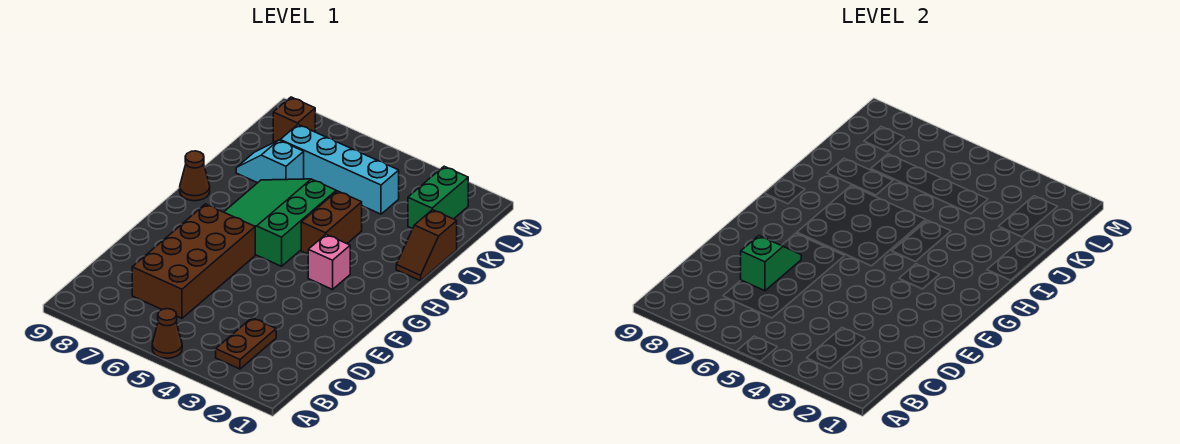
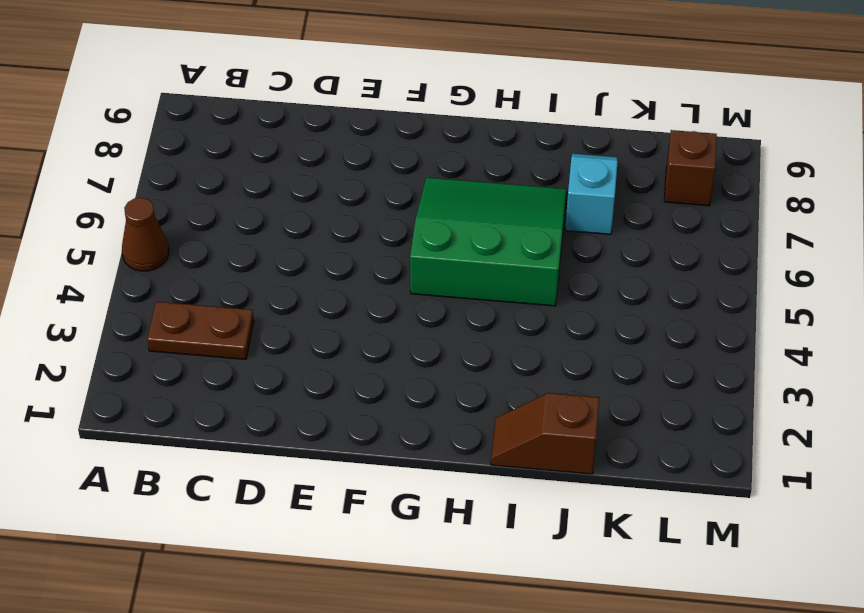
none -> brown brick C6:F7 level 1
none -> pink brick G3 level 1
none -> brown brick H4:I4 level 1

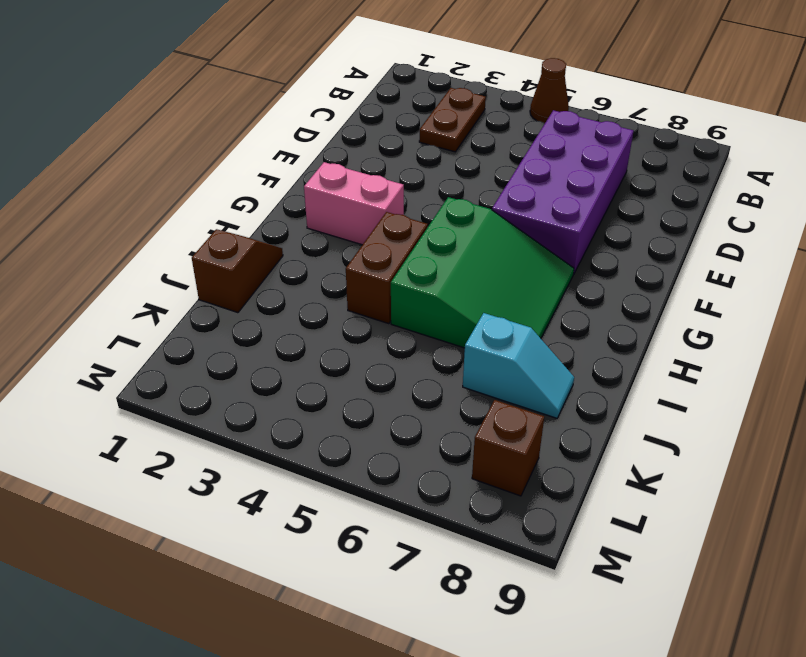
purple brick C6:F7 level 1 -> brown brick C6:F7 level 1
pink brick G2:G3 level 1 -> pink brick G3 level 1
none -> brown cone H9 level 1
none -> green brick K2:L2 level 1
none -> cyan brick K4:K7 level 1

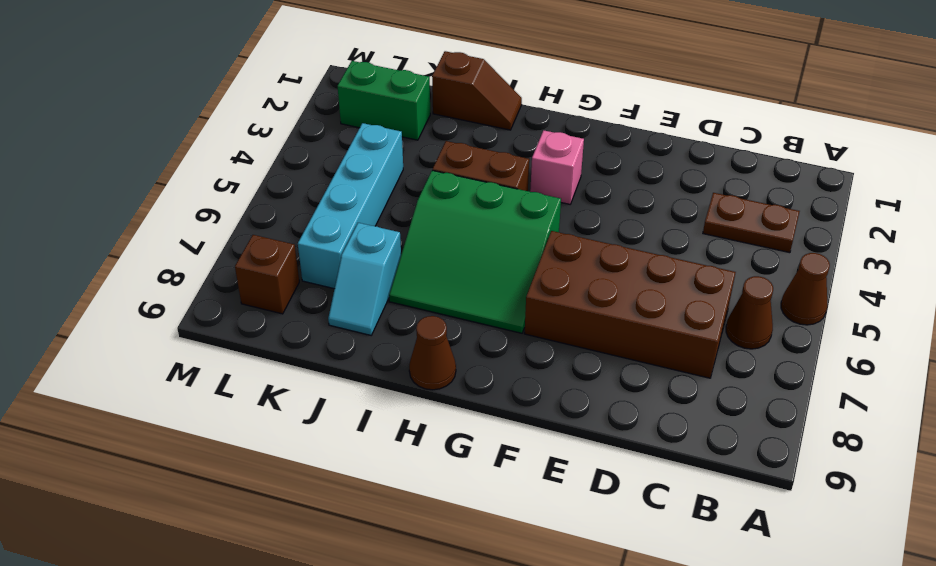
brown cone B6 level 1 -> none
none -> green slope D7:E7 level 2 top D

